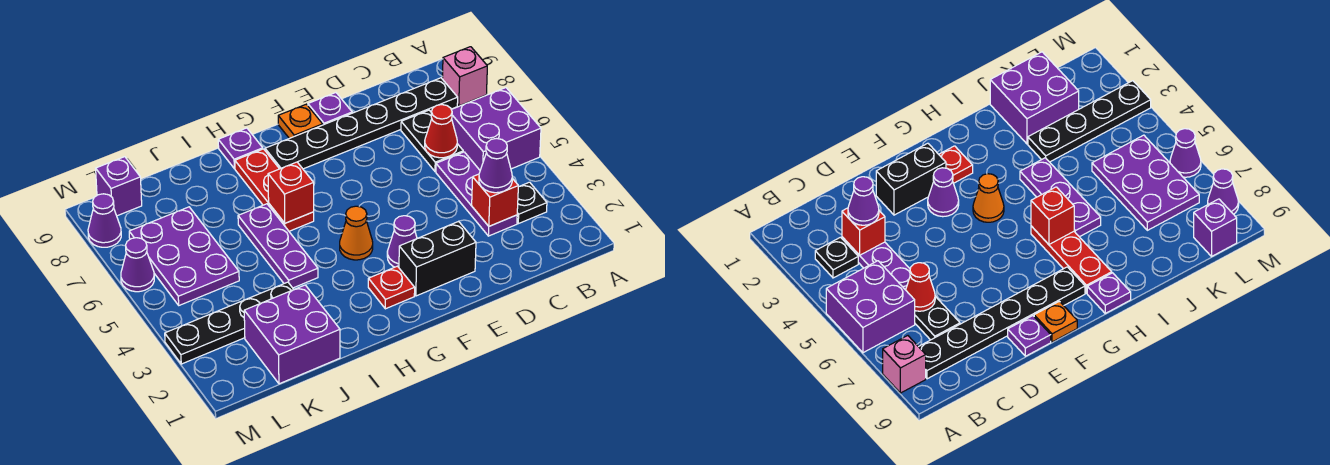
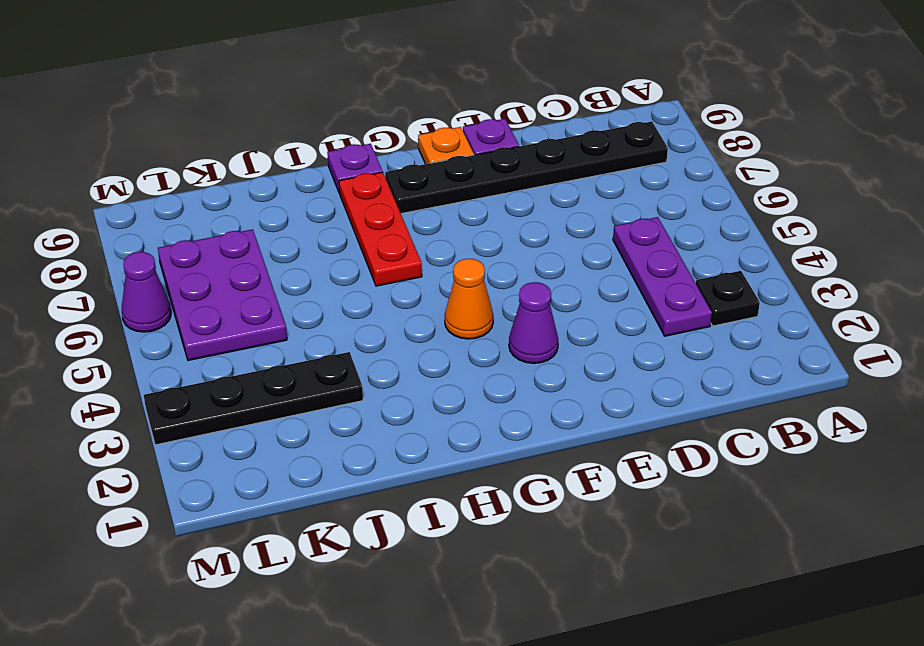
none -> purple brick A5:B6 level 1
none -> pink brick A8 level 1
none -> black plate C6:C7 level 1

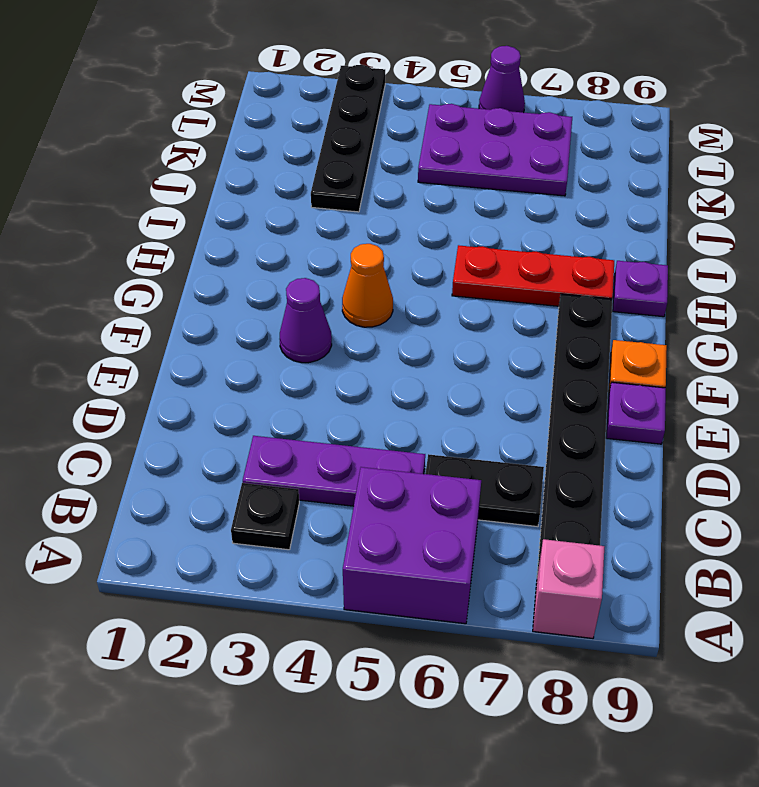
none -> black brick E2:F2 level 1
none -> red plate G2 level 1
none -> purple plate I4:I6 level 1

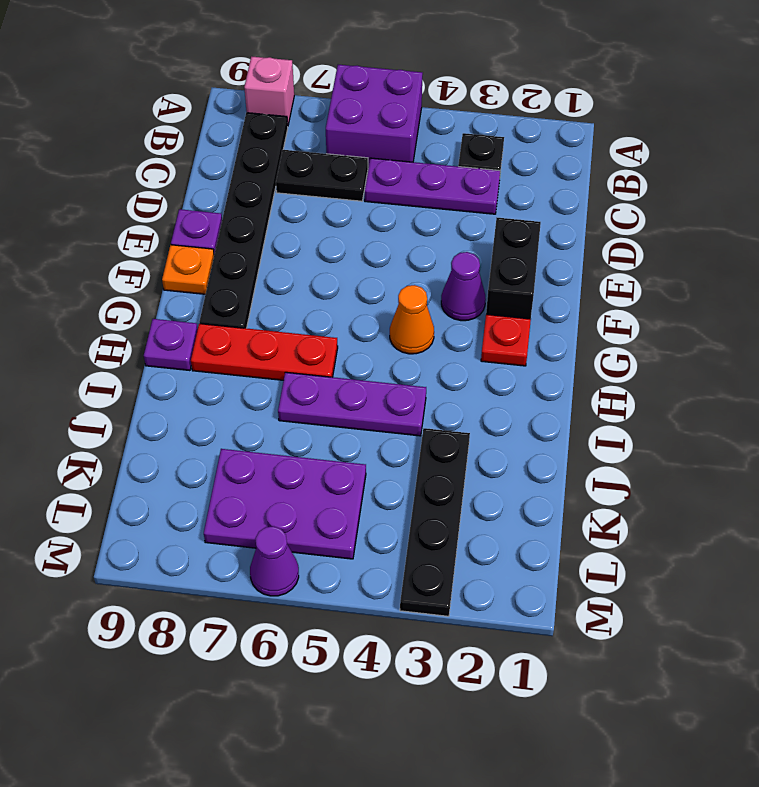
none -> purple brick J1:K2 level 1
none -> purple brick L9 level 1
none -> purple cone M8 level 1

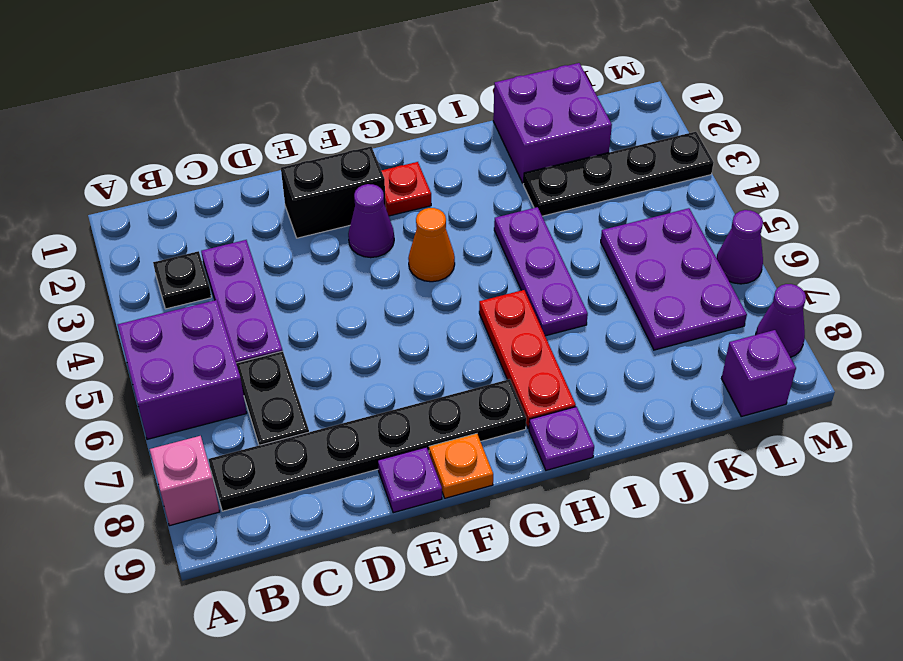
none -> red brick C3 level 2
none -> red cone C6 level 2
none -> red brick H6 level 2

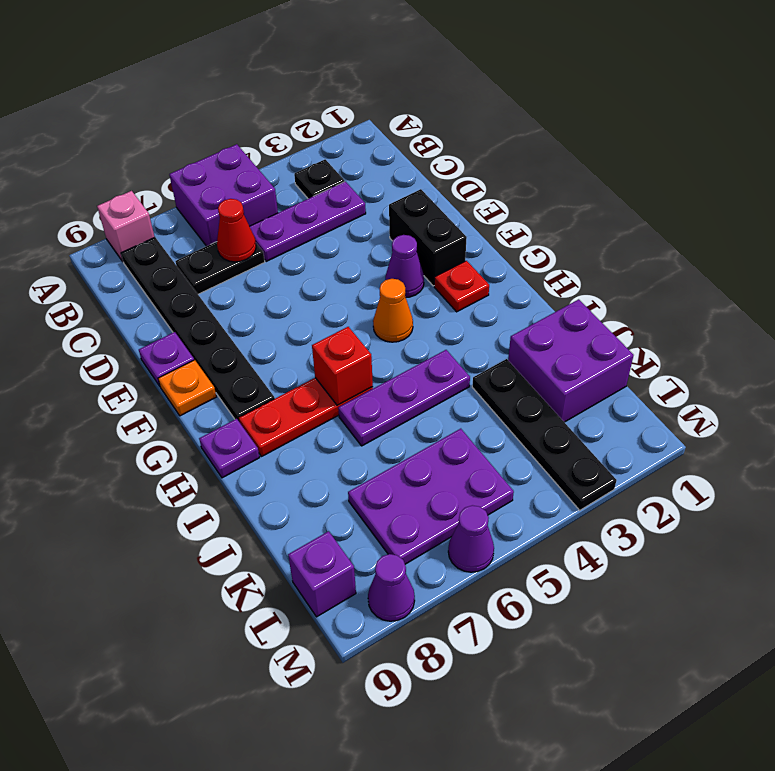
none -> red brick C3 level 2
none -> purple cone C3 level 3

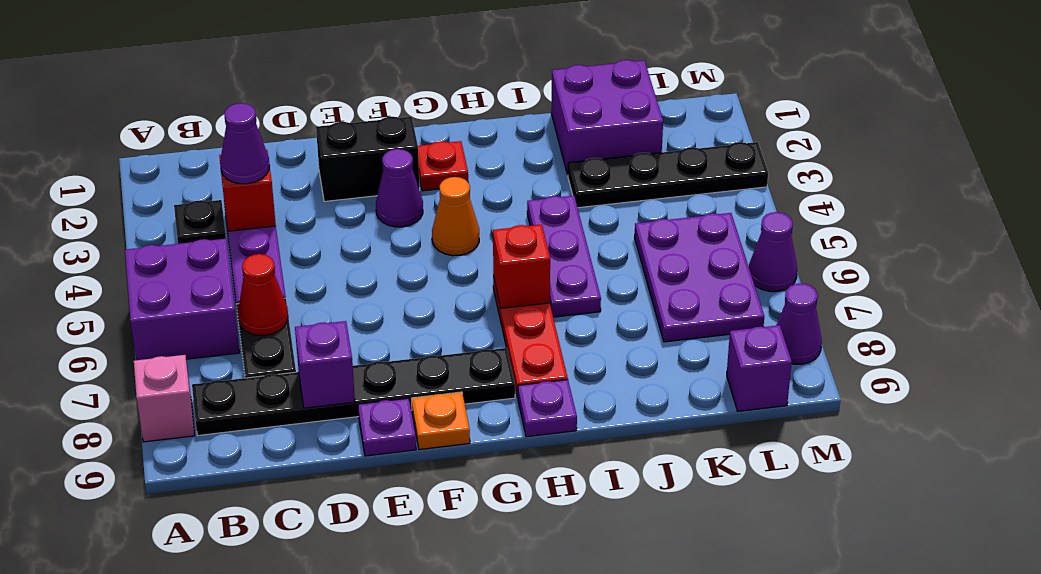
purple brick D8 level 2 -> none

